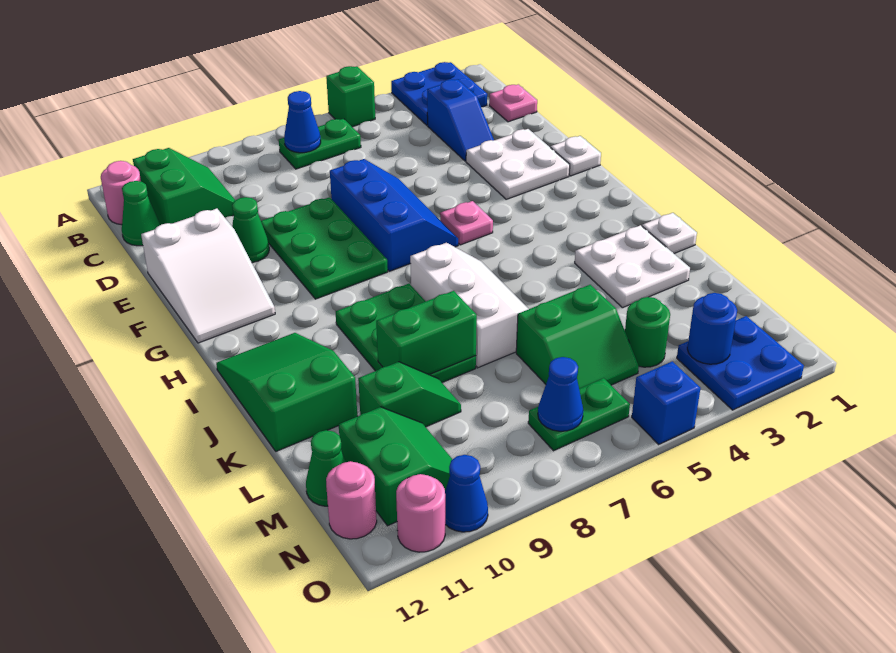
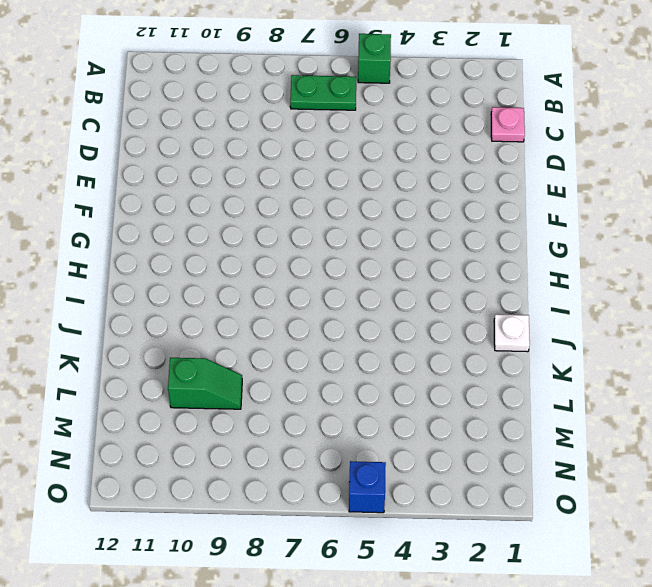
none -> blue plate A2:B3 level 1
none -> green slope B10:C11 level 1 top 11
none -> pink round brick B12 level 1
none -> blue slope C3:D3 level 1 top C

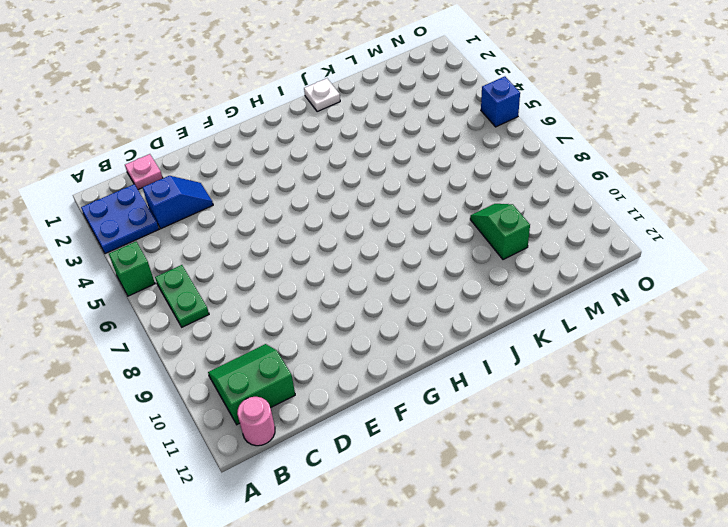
none -> green cone C12 level 1
none -> white plate E2:F3 level 1
none -> blue slope E6:G7 level 1 top 7
none -> green plate E8:G9 level 1

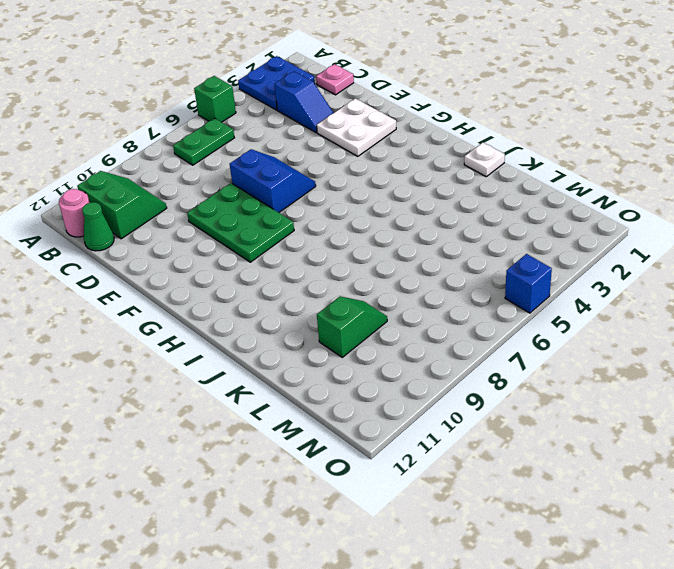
blue slope E6:F7 level 1 top 7 -> blue slope E6:G7 level 1 top 7
none -> green cone E10 level 1
none -> white slope E11:G12 level 1 top E
none -> white plate F1 level 1
none -> pink plate G5 level 1

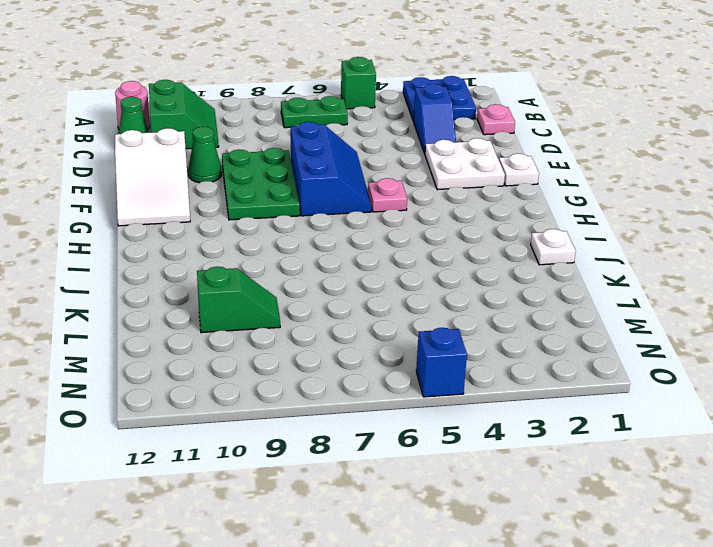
none -> white slope I6:K7 level 1 top 7
none -> green plate I8:K9 level 1
none -> green slope I11:K12 level 1 top K
none -> white plate J2:K3 level 1

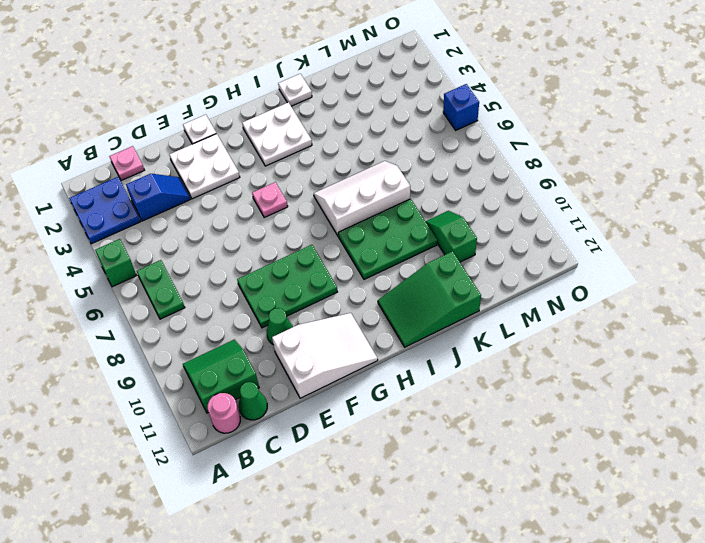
white plate H2:I3 level 1 -> white plate J2:K3 level 1
none -> blue slope E6:G7 level 1 top 7
none -> green slope L5:M6 level 1 top L
none -> green round brick M4 level 1
none -> green slope M10:N11 level 1 top 11

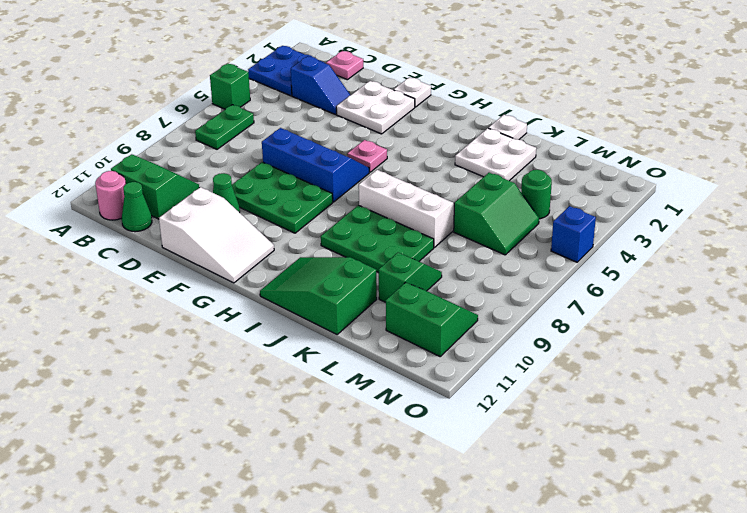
none -> green cone M12 level 1
none -> blue plate N2:O3 level 1
none -> green plate N6:N7 level 1
none -> pink round brick N12 level 1

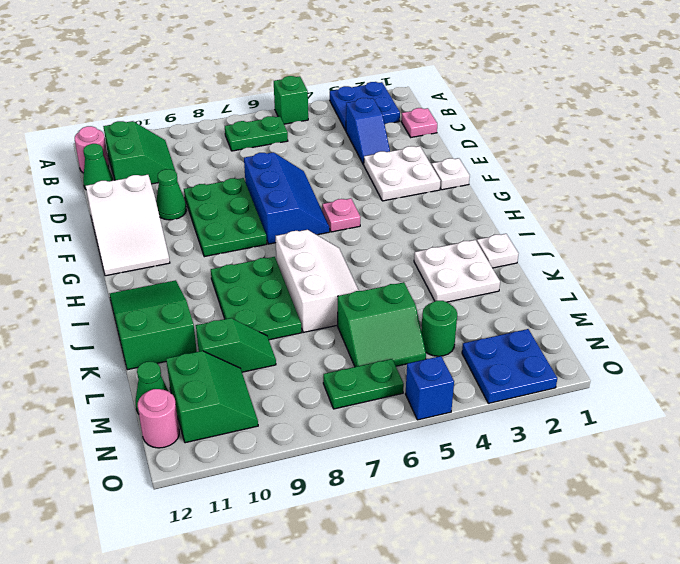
none -> blue cone O10 level 1
none -> pink round brick O11 level 1
none -> blue cone B7 level 2
none -> green brick K8:K9 level 2

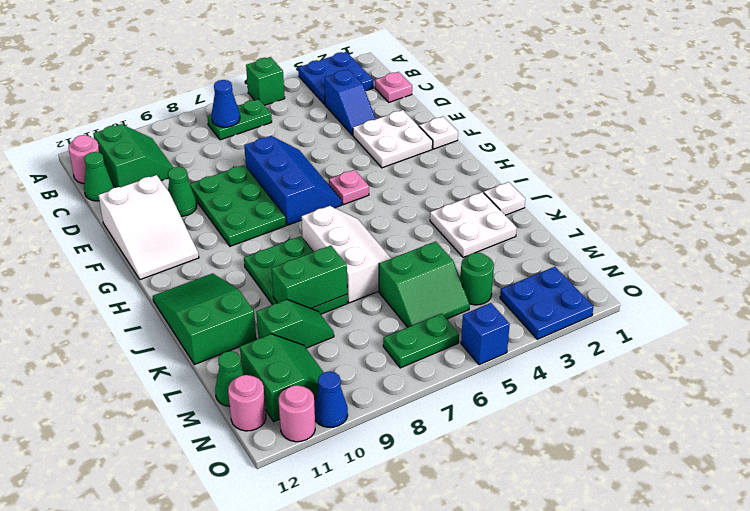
none -> blue round brick N3 level 2
none -> blue cone N7 level 2

